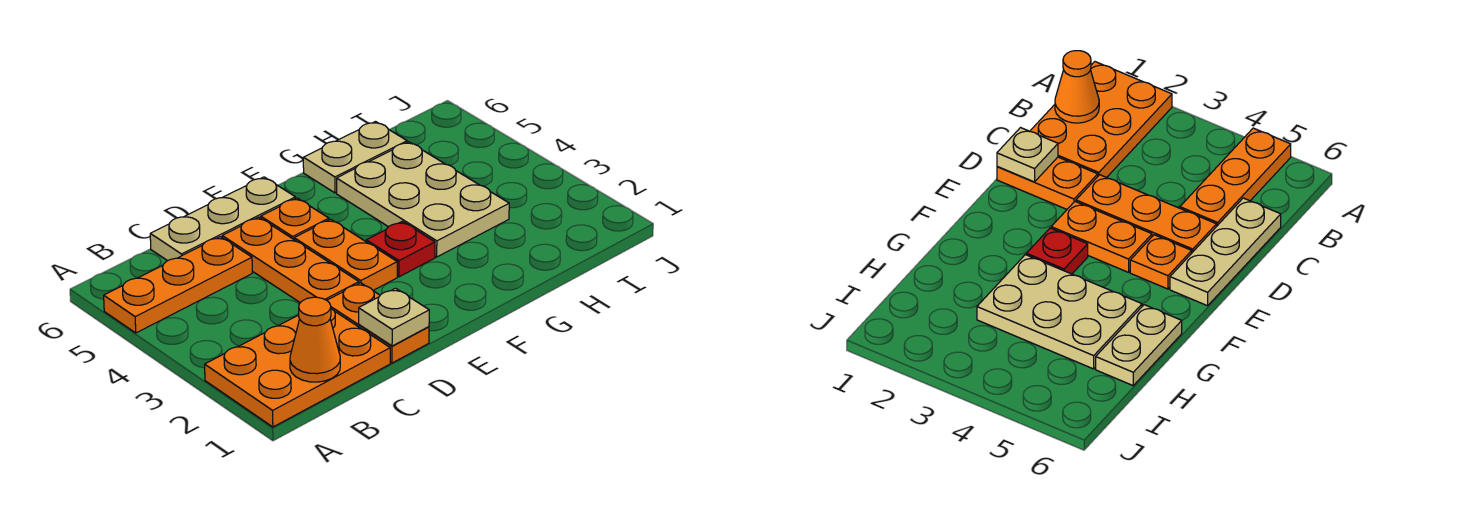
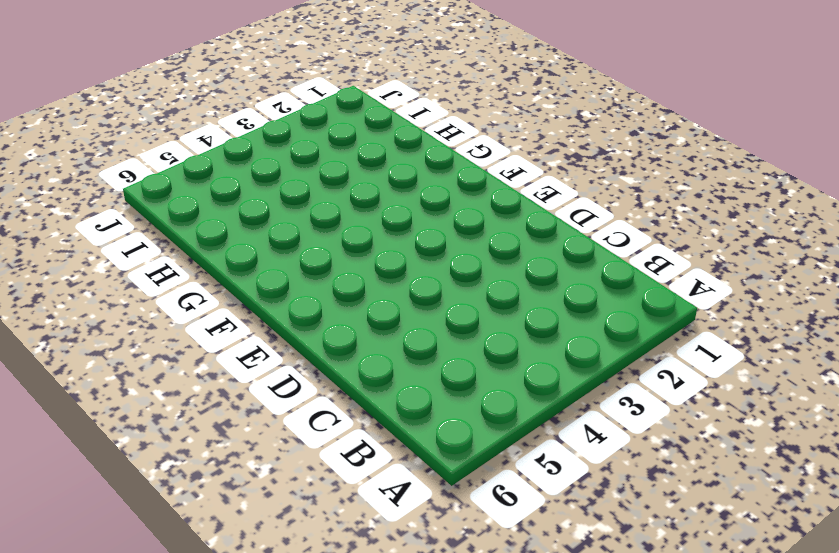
none -> orange plate A1:C2 level 1
none -> orange plate A5:C5 level 1
none -> tan plate C6:E6 level 1

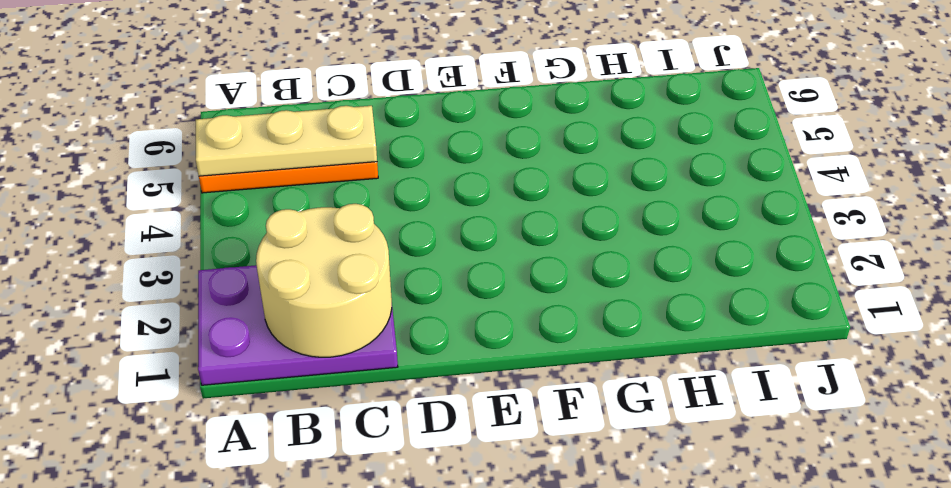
purple plate A1:C2 level 1 -> orange plate A1:C2 level 1
tan plate A5:C5 level 2 -> tan plate C6:E6 level 1
tan round brick B1:C2 level 2 -> orange cone B1 level 2
none -> orange plate D1:D2 level 1
none -> orange plate D3:D5 level 1
none -> orange plate E3:E4 level 1

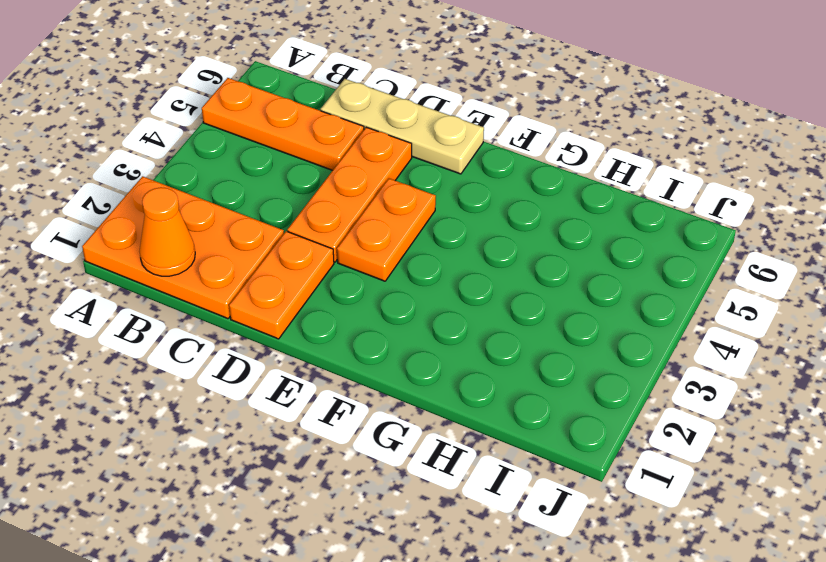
none -> orange plate E5 level 1
none -> red plate F3 level 1
none -> tan plate G3:H5 level 1

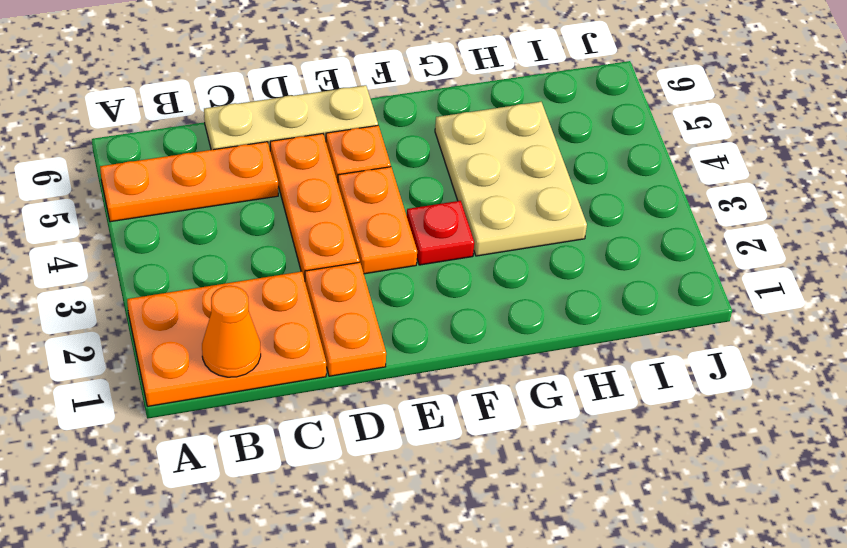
none -> tan plate G6:H6 level 1
none -> tan plate D1 level 2

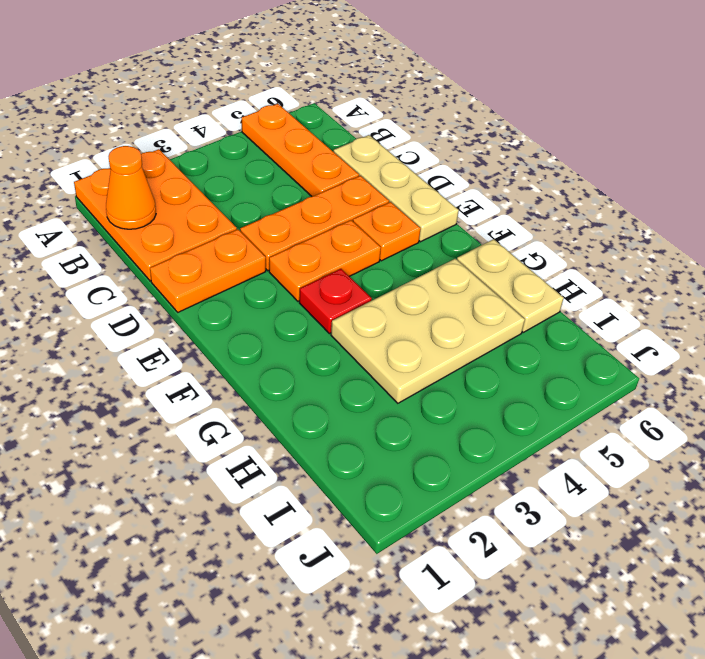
none -> tan plate D1 level 2

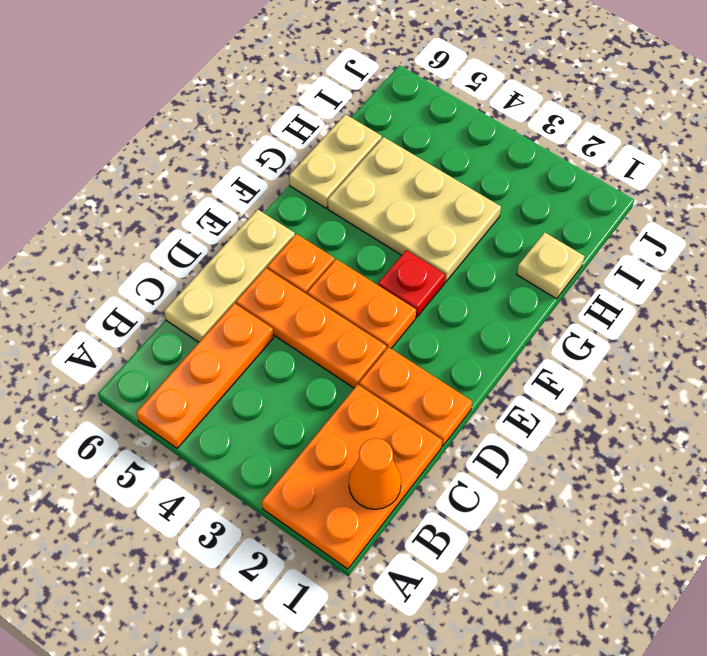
tan plate H1 level 1 -> tan plate D1 level 2

